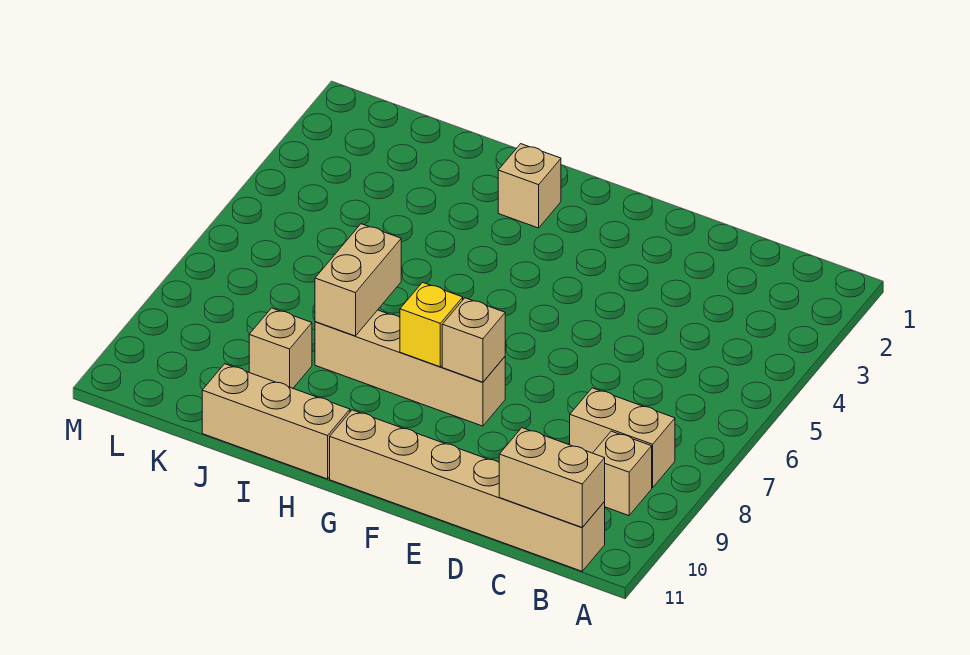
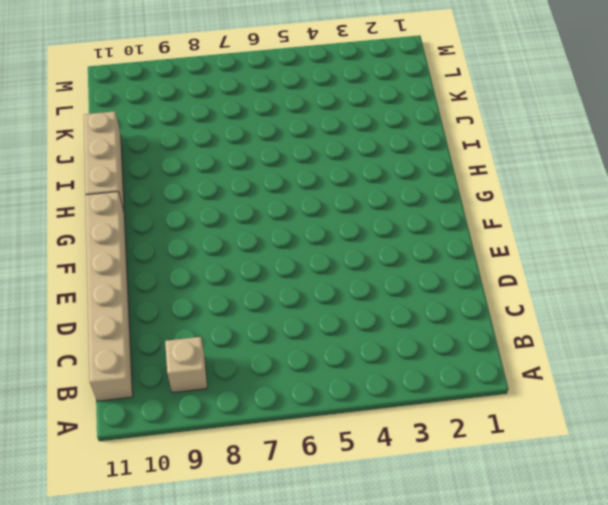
none -> tan brick B8:C8 level 1
none -> tan brick F8:I8 level 1

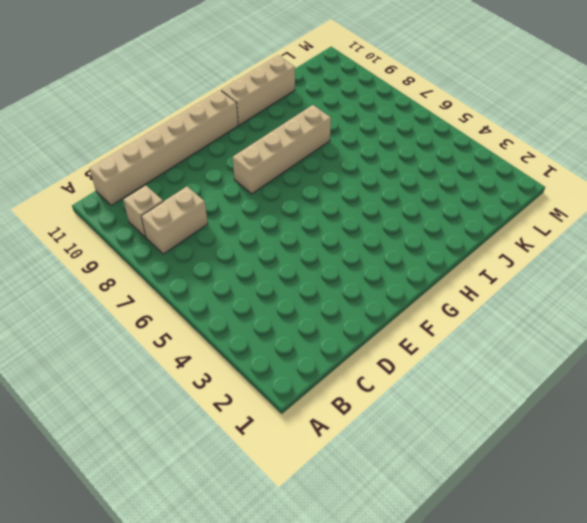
none -> tan brick H2 level 1
none -> tan brick J9 level 1

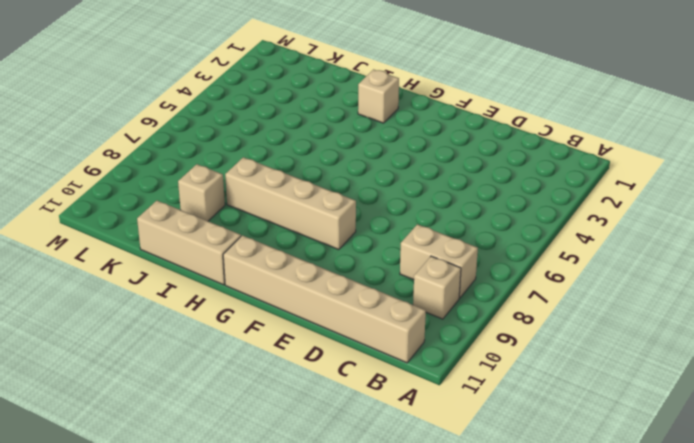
none -> tan brick B11:C11 level 2
none -> tan brick F8 level 2

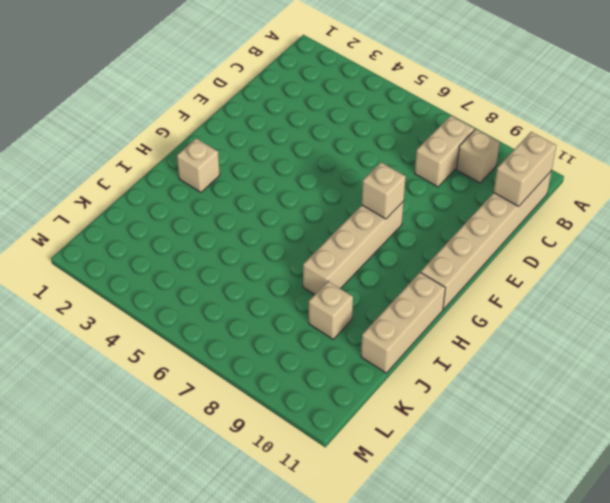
none -> yellow brick G8 level 2
none -> tan brick I7:I8 level 2

